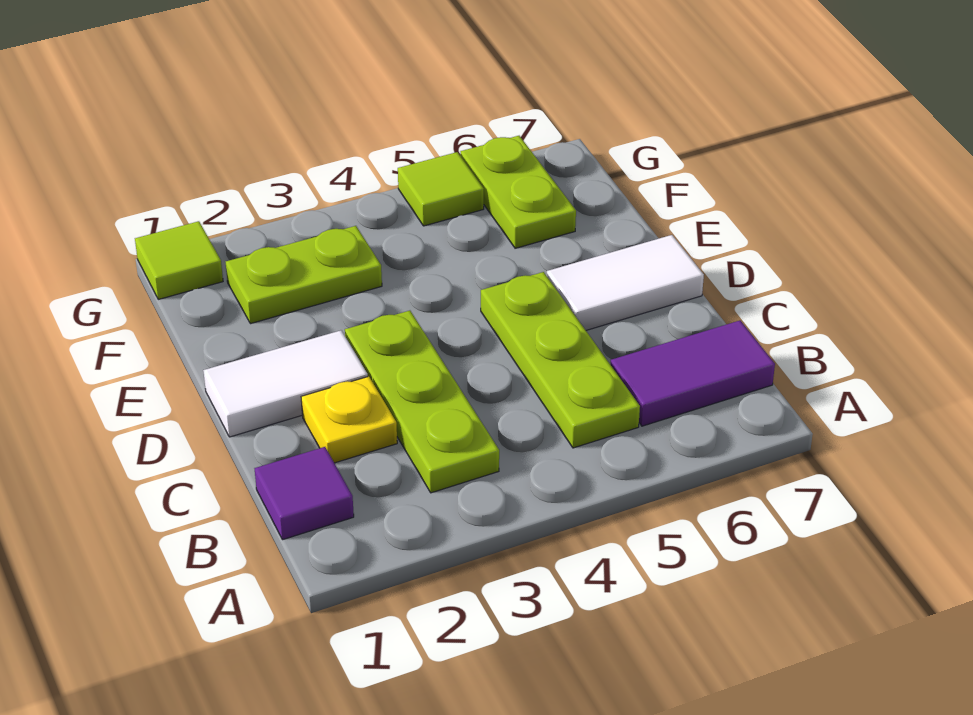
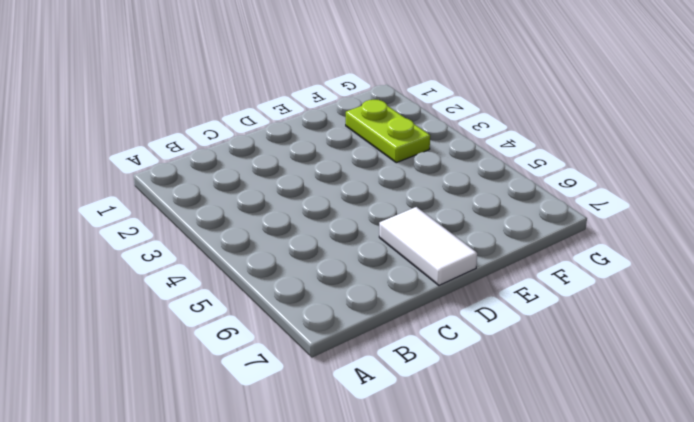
none -> purple tile B1 level 1
none -> lime plate B3:D3 level 1

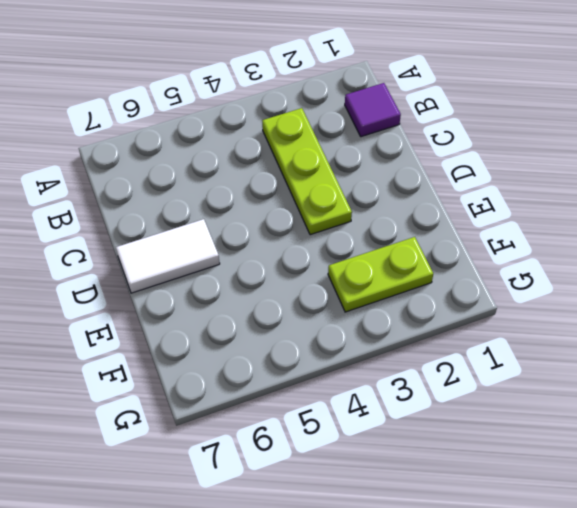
none -> lime plate B5:D5 level 1
none -> purple tile B6:B7 level 1

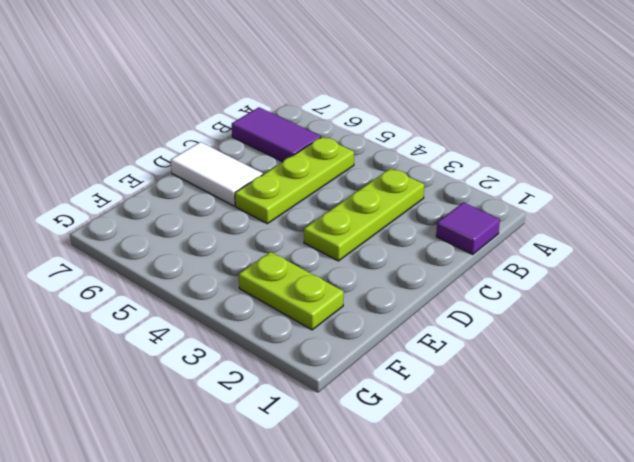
none -> yellow plate C2 level 1
none -> white tile D1:D2 level 1

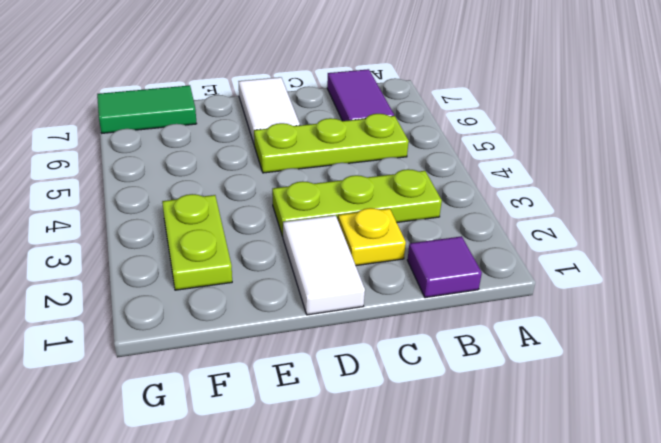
green tile F7:G7 level 1 -> none
none -> lime plate F6:G6 level 1
none -> lime tile G1 level 1

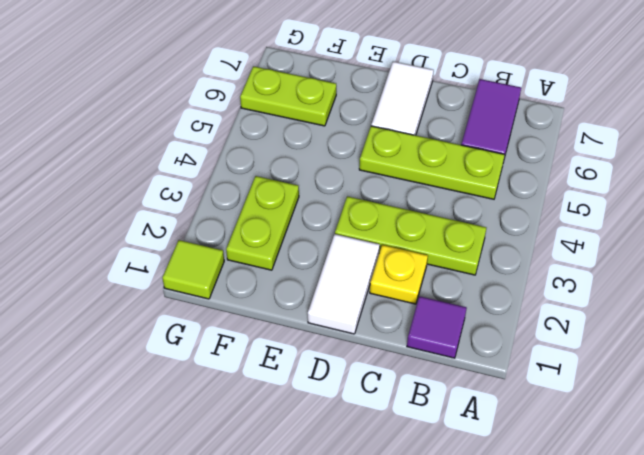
none -> lime tile G5 level 1

